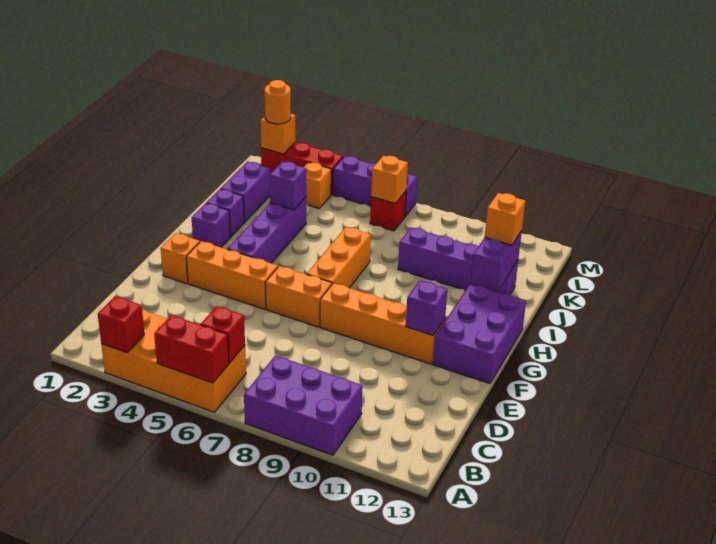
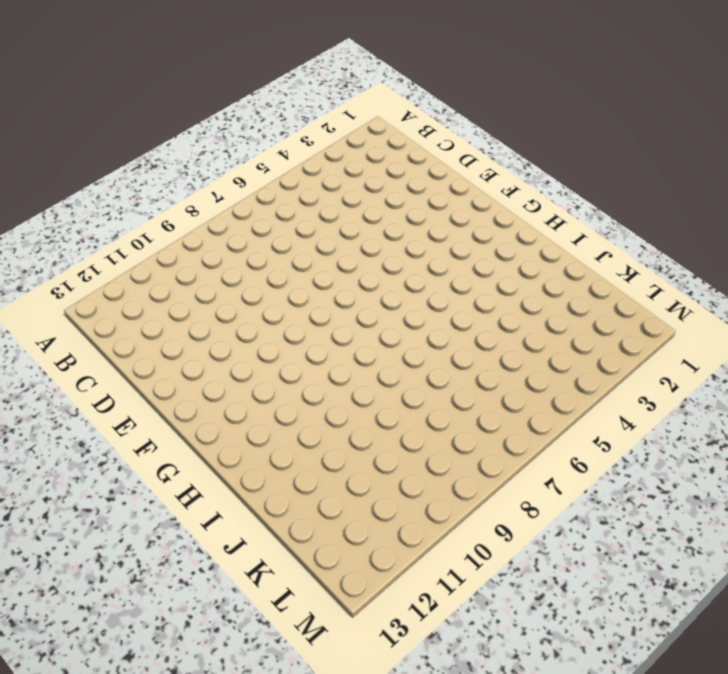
none -> orange brick A3:B6 level 1
none -> purple brick A8:B10 level 1
none -> orange brick F2 level 1

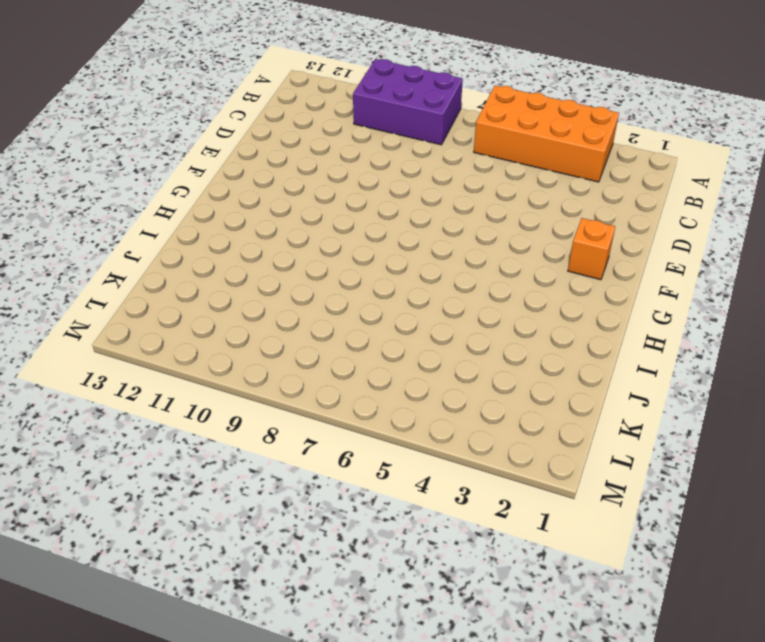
none -> orange brick F3:F5 level 1
none -> orange brick F6:F7 level 1
none -> orange brick F8:F11 level 1

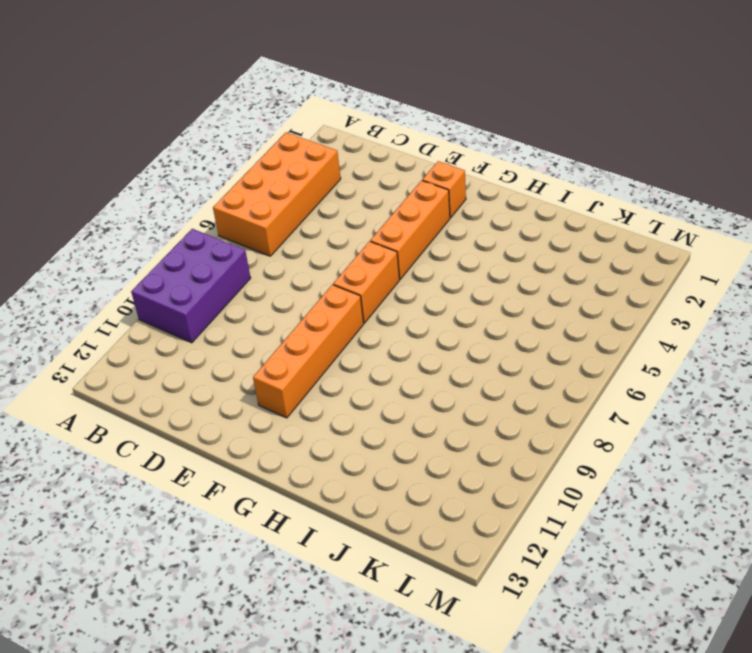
none -> purple brick F12:H13 level 1
none -> purple brick G4:J4 level 1
none -> orange brick G7:I7 level 1

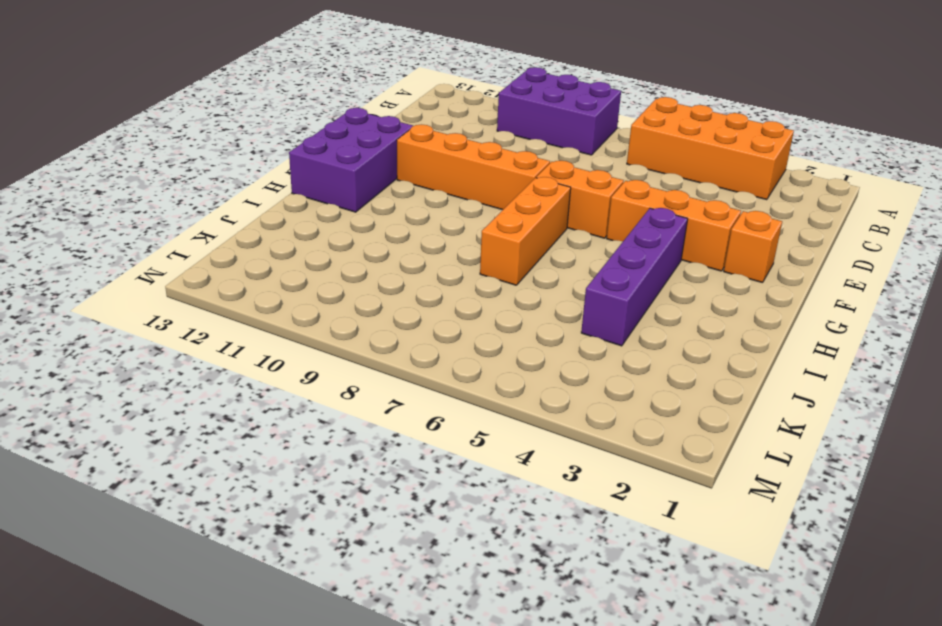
none -> purple brick H2 level 1
none -> purple brick I2 level 1
none -> purple brick J2:K2 level 1

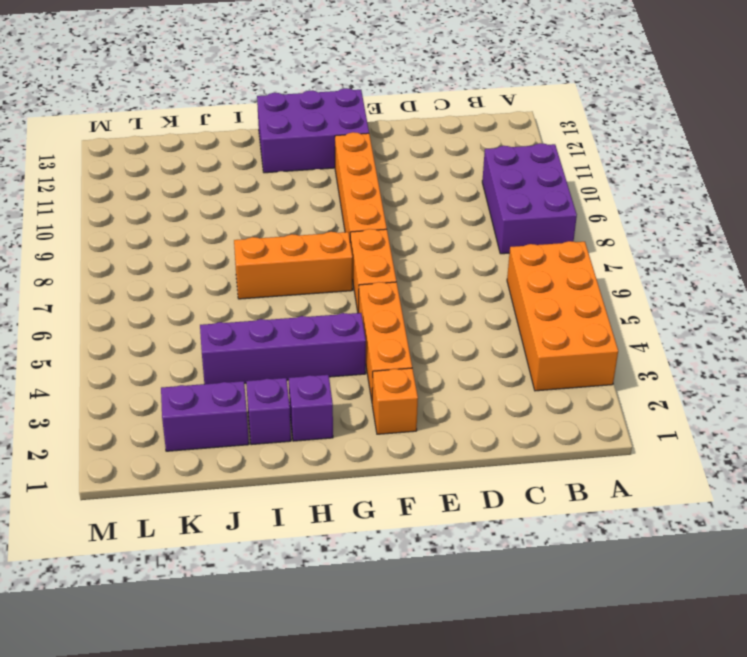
none -> purple brick J9:J12 level 1
none -> orange brick L4 level 1
none -> red brick L7 level 1

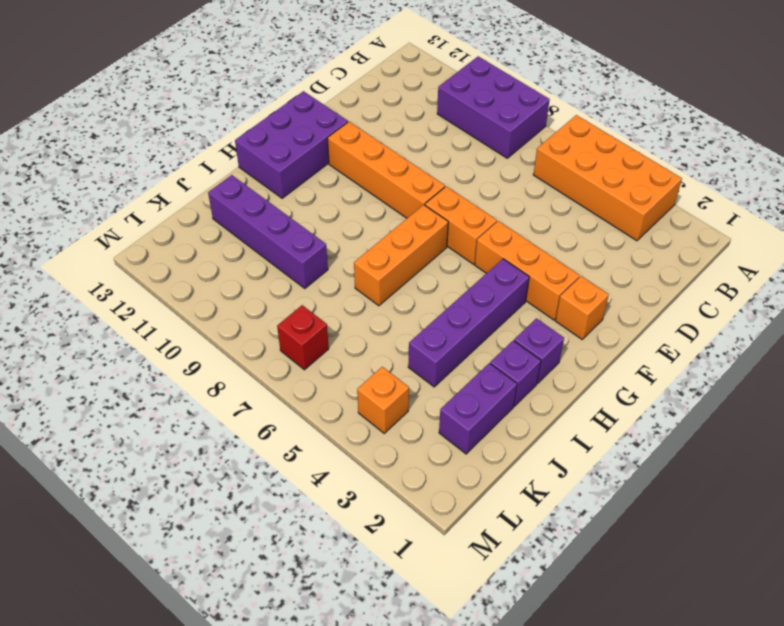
none -> red brick M2:M4 level 1
none -> purple brick M5:M7 level 1
none -> red brick A3 level 2

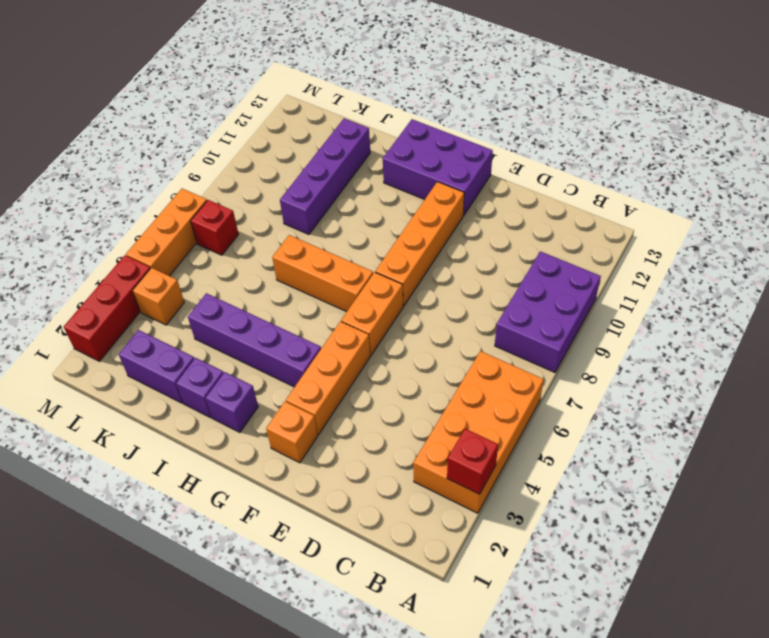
orange brick M5:M7 level 1 -> purple brick M5:M7 level 1
none -> red brick A5:A6 level 2
none -> red brick B6 level 2
none -> purple brick F11 level 2

